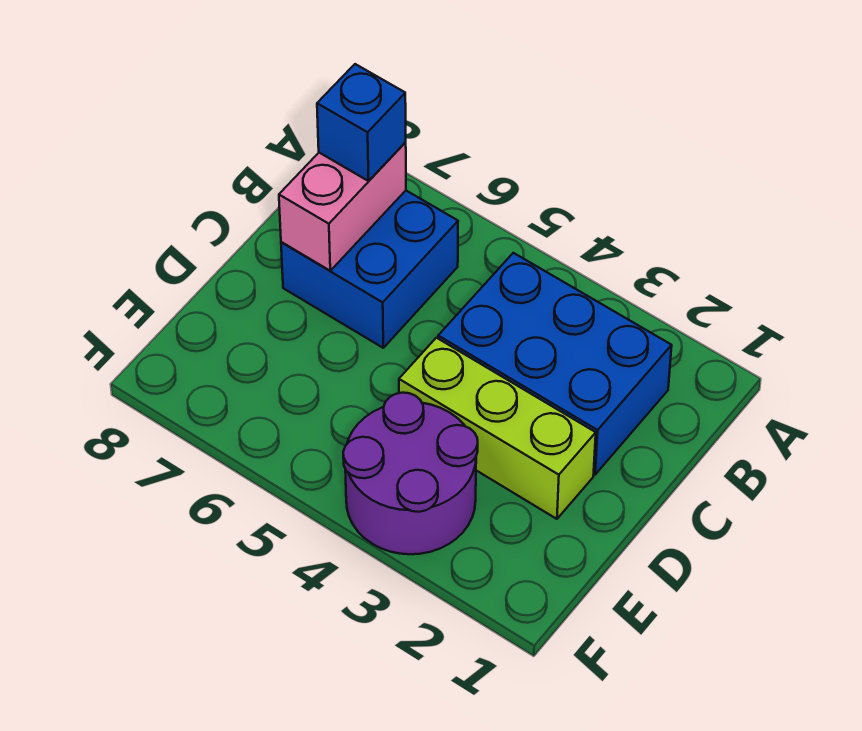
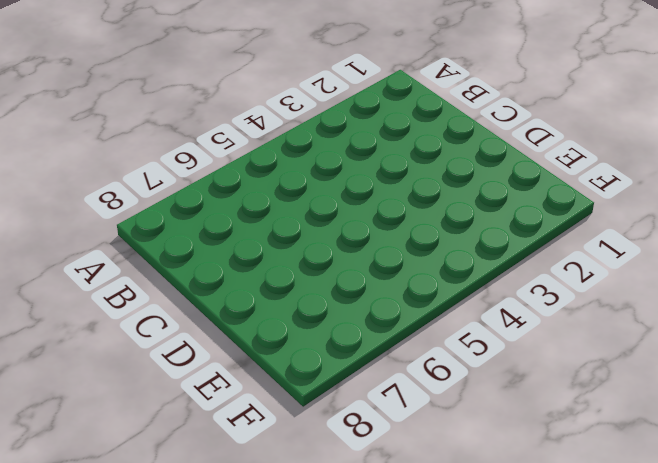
none -> blue brick B2:C4 level 1
none -> blue brick B6:C7 level 1

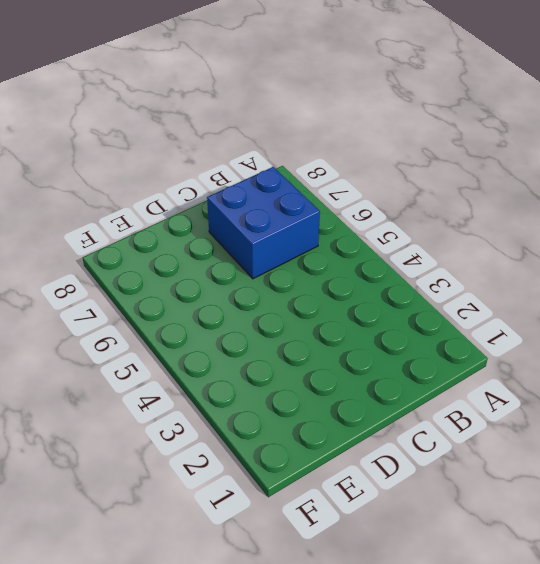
none -> blue brick B2:C4 level 1
none -> lime brick D2:D4 level 1

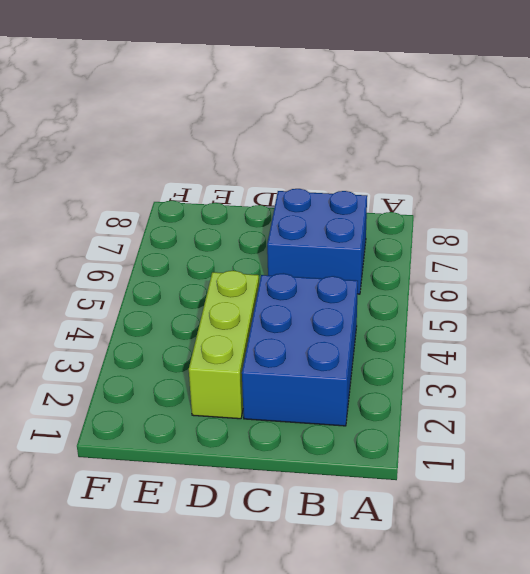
none -> purple round brick E3:F4 level 1
none -> pink brick B7:C7 level 2

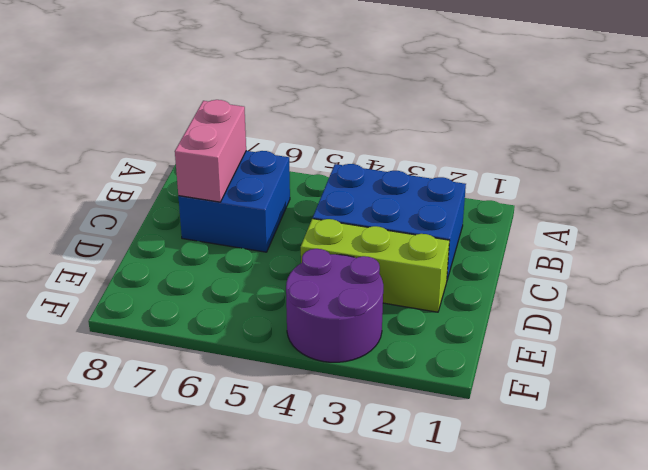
none -> blue brick B7 level 3

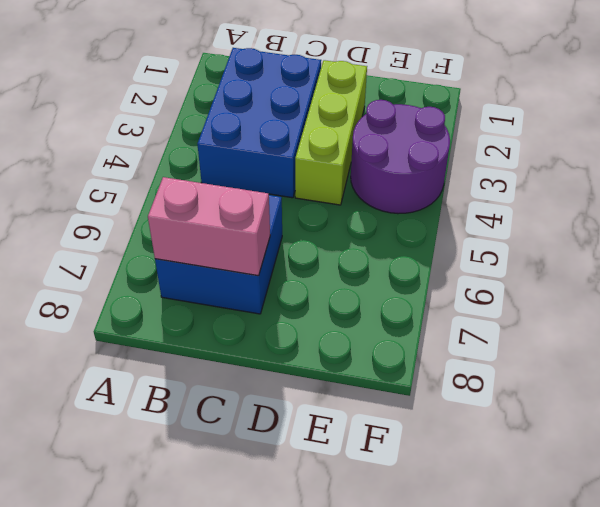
none -> blue brick B7 level 3

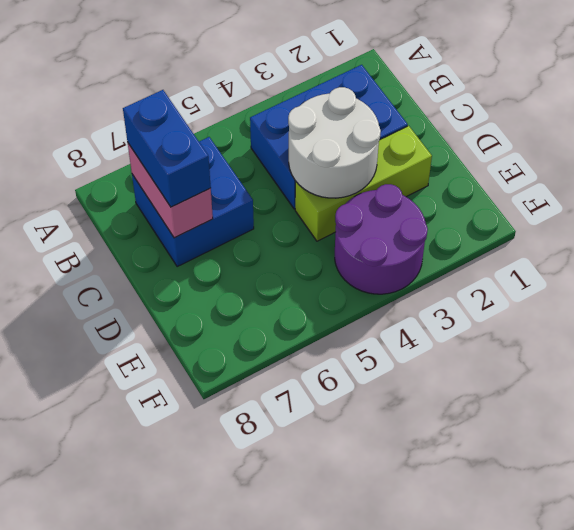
blue brick B7:C7 level 3 -> blue brick B7 level 3
white round brick C3:D4 level 2 -> none

